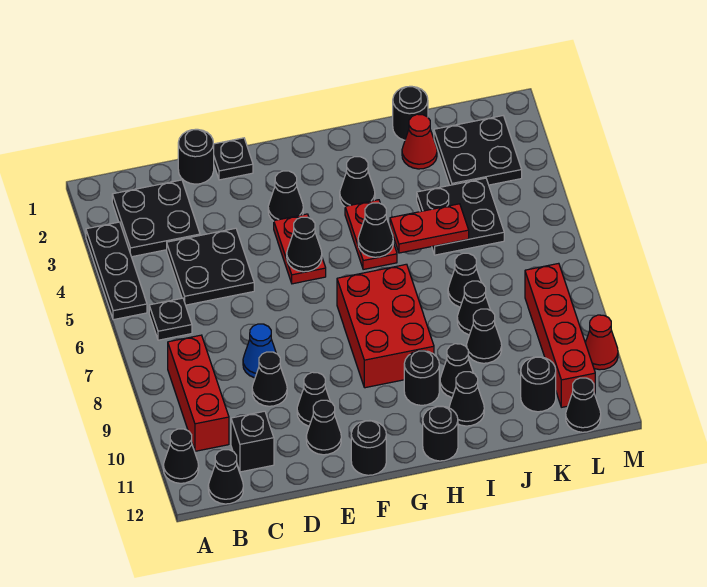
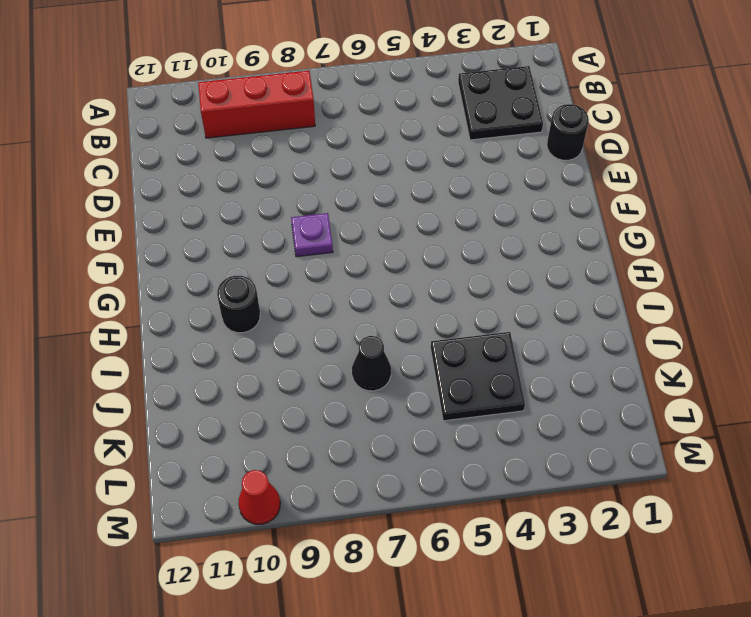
purple plate F8 level 1 -> none
none -> black plate A3:A5 level 1
none -> black cone A11 level 1
none -> black plate B6 level 1
none -> black cone B12 level 1

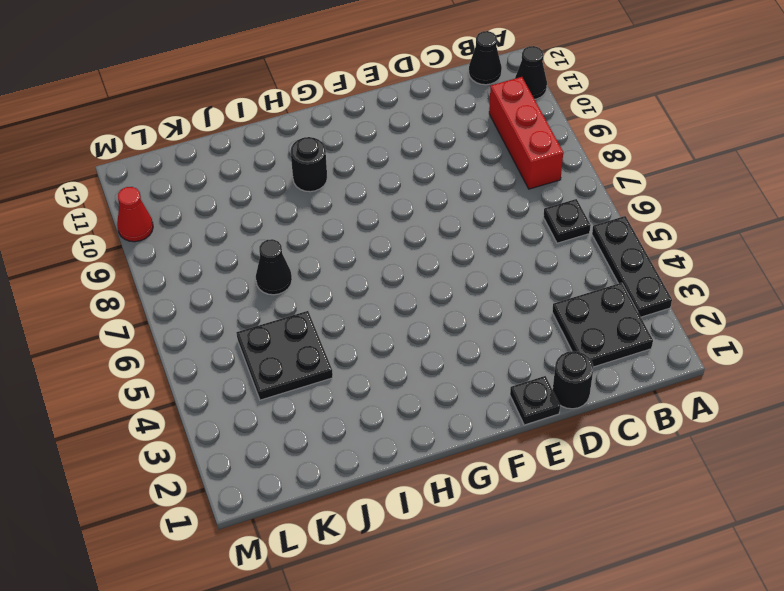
none -> black plate C4:D5 level 1
none -> black brick C11 level 1
none -> blue cone D8 level 1
none -> black cone D9 level 1

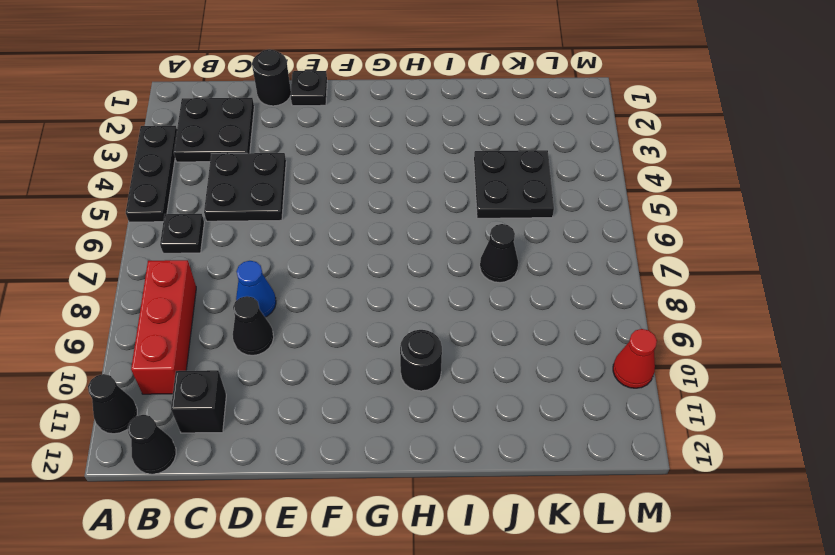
none -> black cone E10 level 1
none -> black cone E11 level 1
none -> black cone F3 level 1
none -> red plate F4:F5 level 1

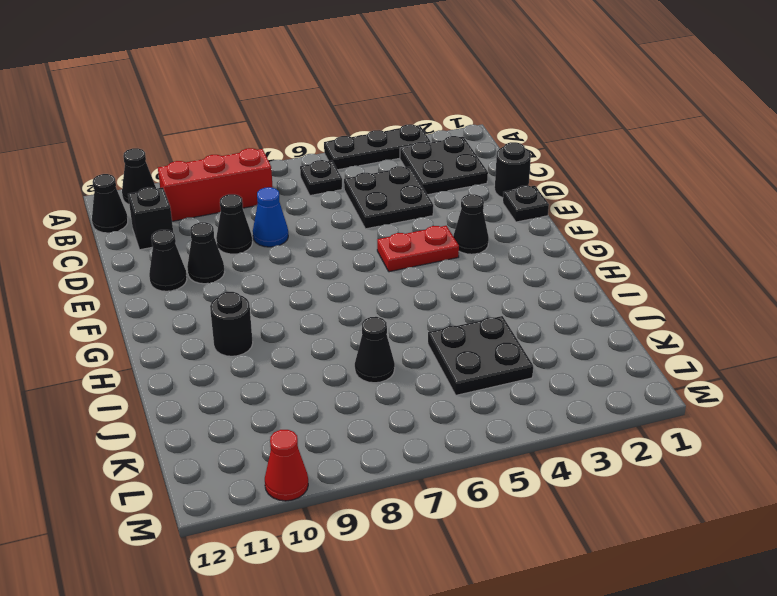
none -> black round brick F12 level 1
none -> red brick G7:H9 level 1
none -> black cone H3 level 1
none -> red plate H4:H5 level 1

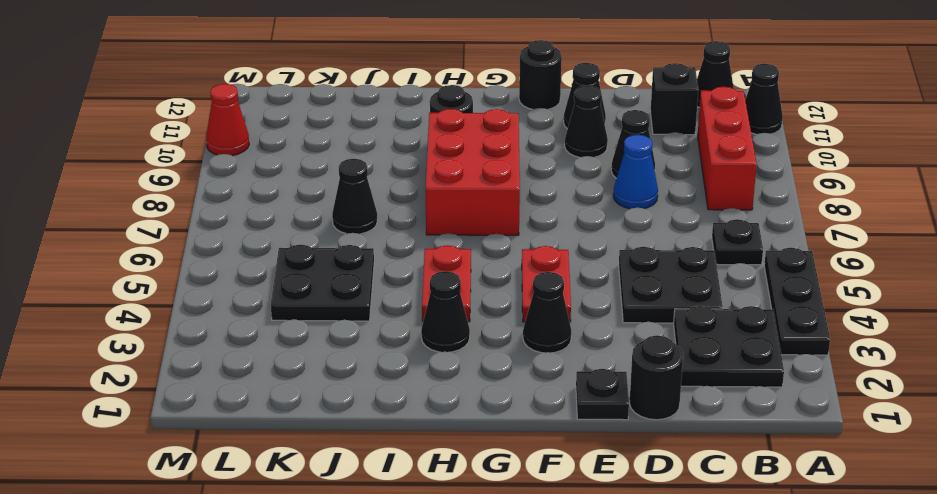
none -> black round brick H12 level 1
none -> black cone I10 level 1
none -> black cone I11 level 1
none -> black round brick J1 level 1

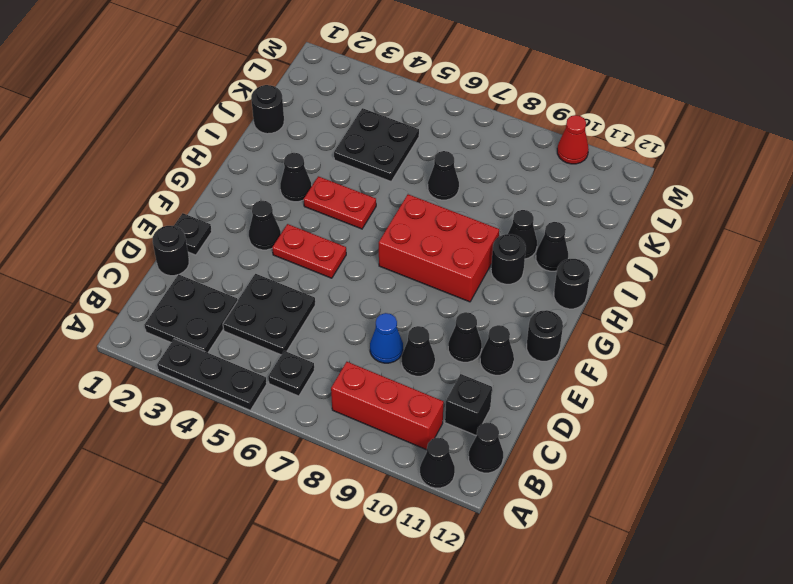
none -> red cone J2 level 1
none -> black cone J8 level 1
none -> black cone J9 level 1
none -> black plate K2:L3 level 1

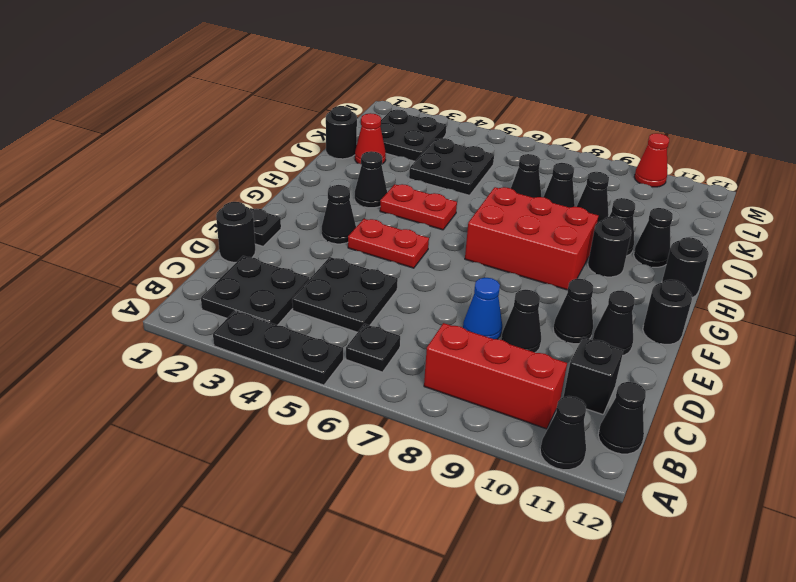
none -> black round brick K11 level 1
none -> red brick L8:L11 level 1
none -> black cone L12 level 1
none -> black cone F5 level 2

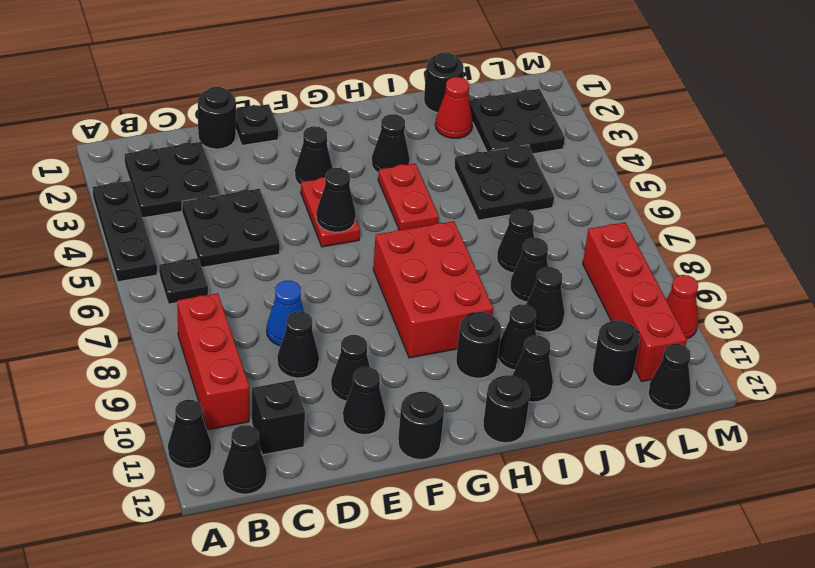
none -> black cone H5 level 2
none -> red plate I5:J5 level 2

